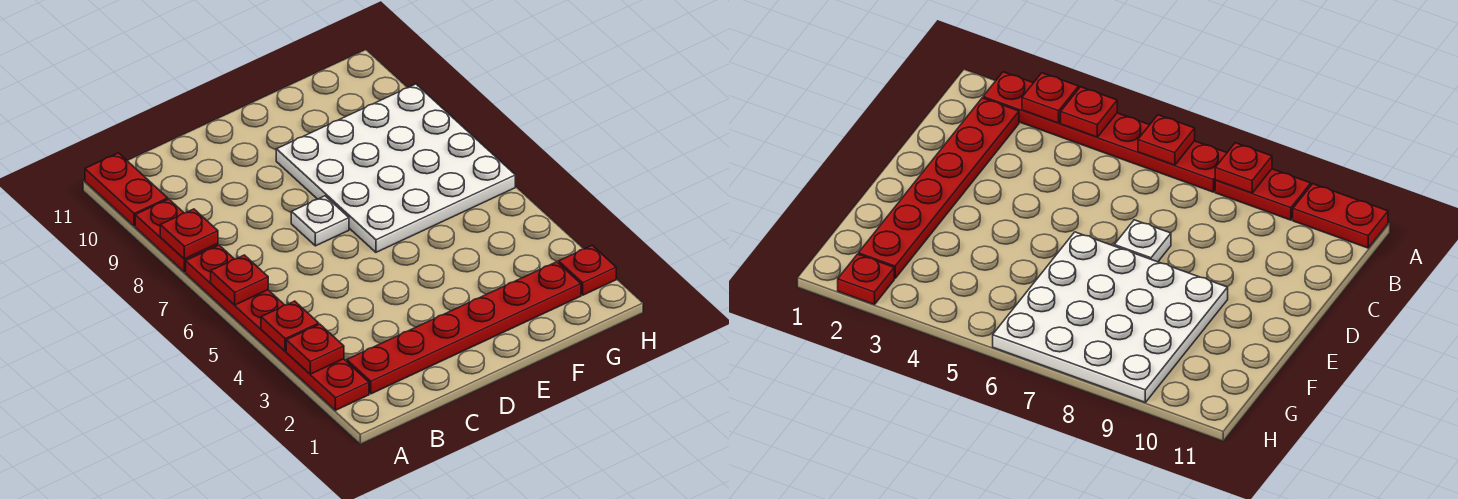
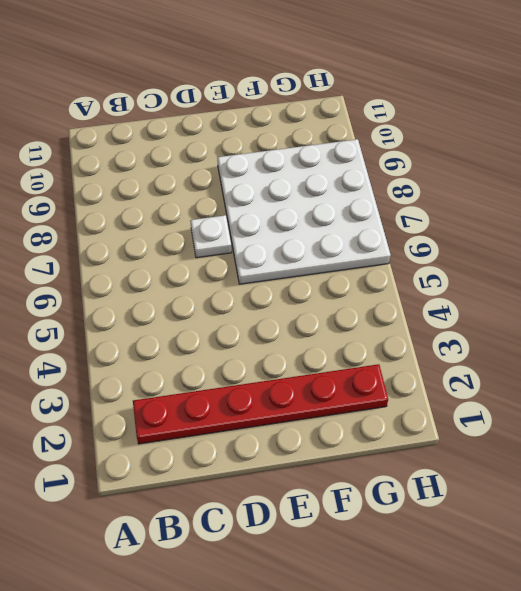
none -> red plate A2:A7 level 1
none -> red plate A8:A9 level 1

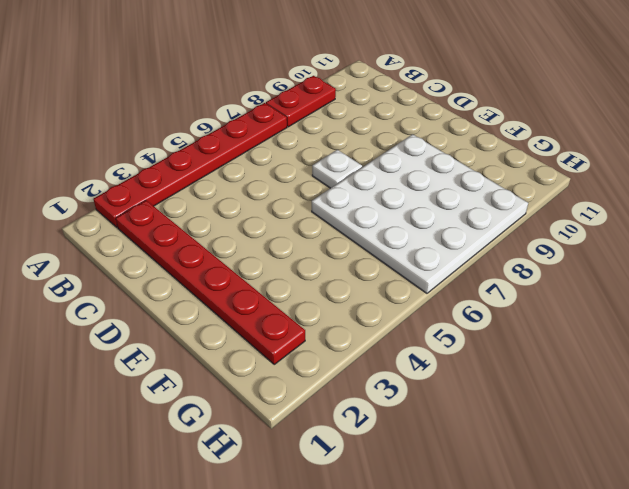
none -> red plate A10:A11 level 1
none -> red plate H2 level 1

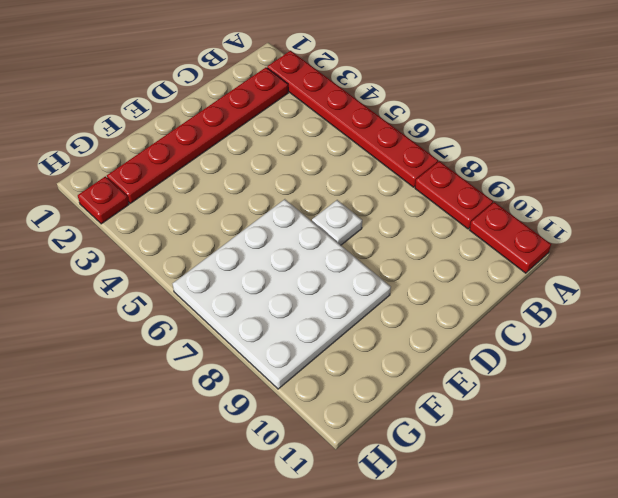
none -> red plate A3 level 2
none -> red plate A4 level 2

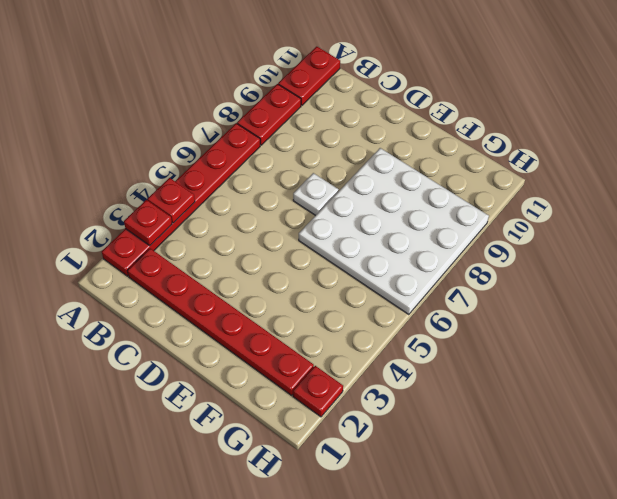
none -> red plate A6 level 2
none -> red plate A8 level 2

